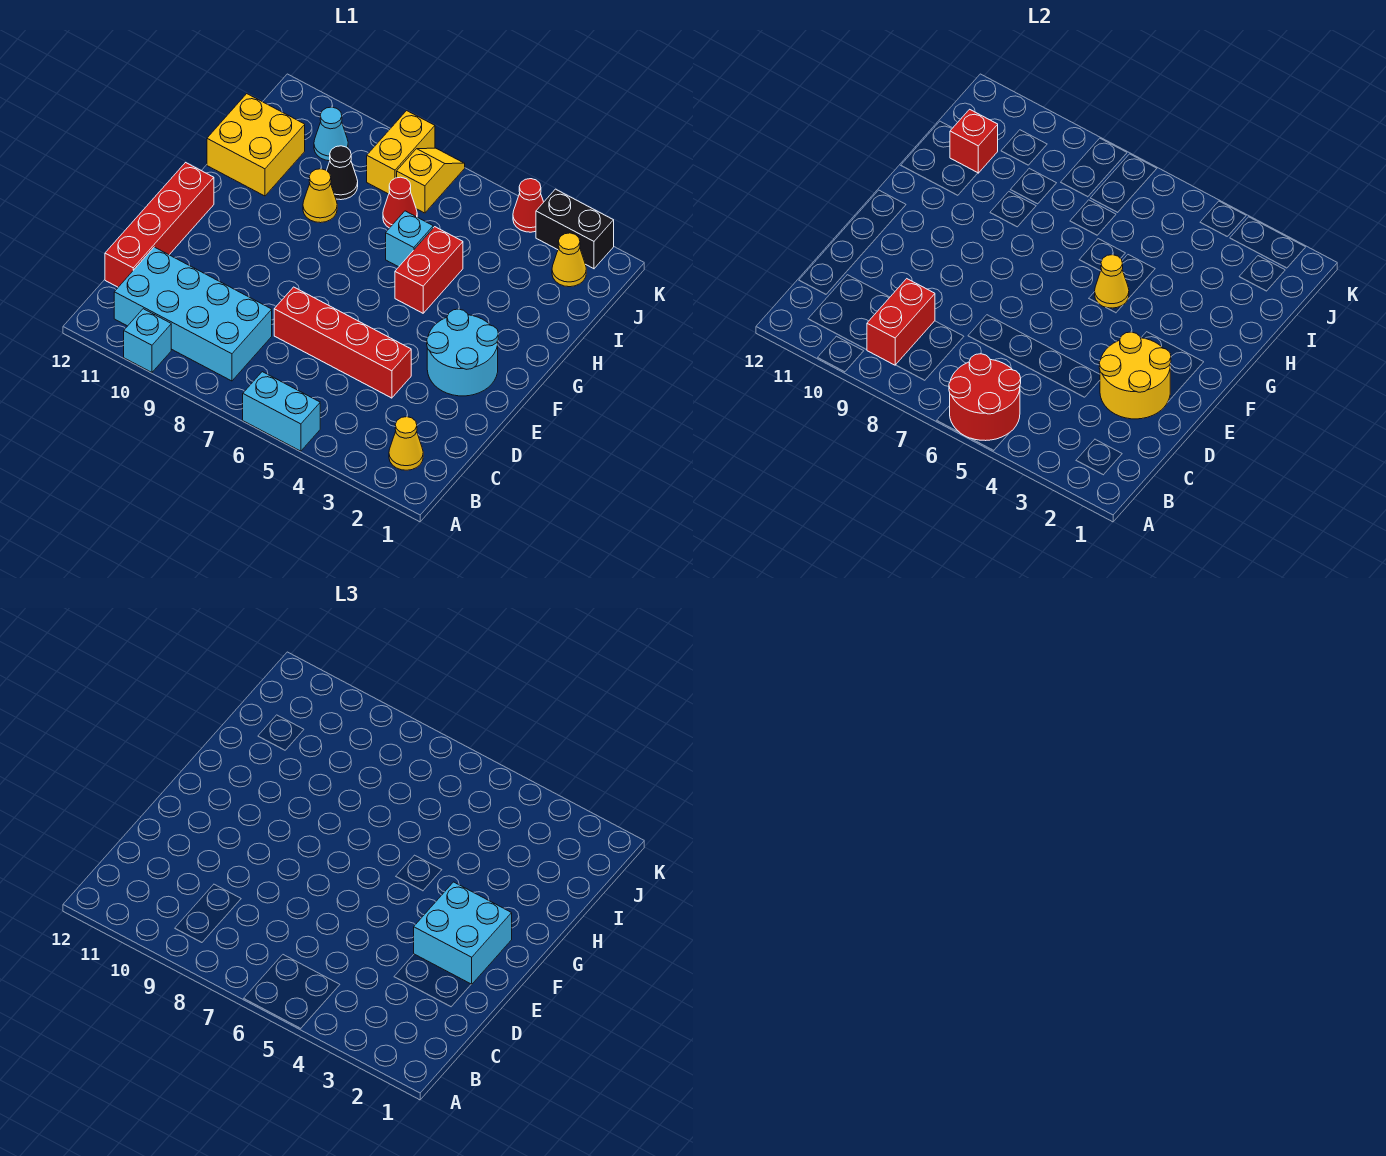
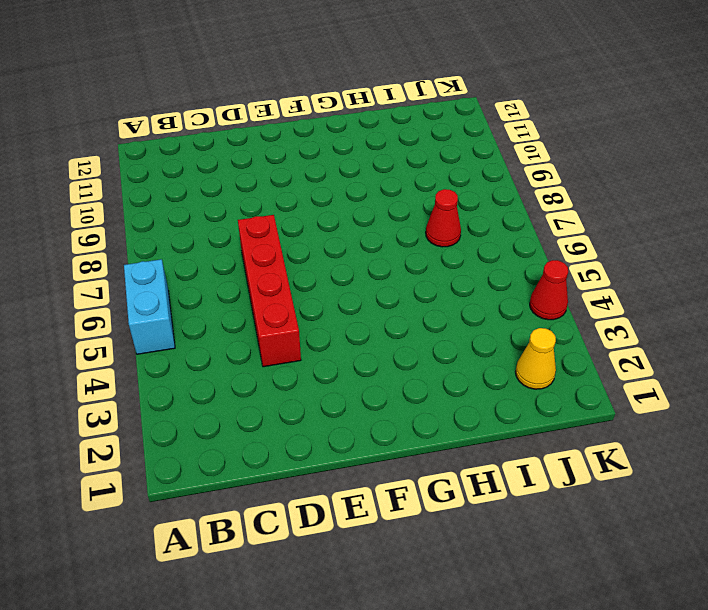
none -> cyan brick A10 level 1
none -> yellow cone B2 level 1
none -> cyan brick B8:C11 level 1

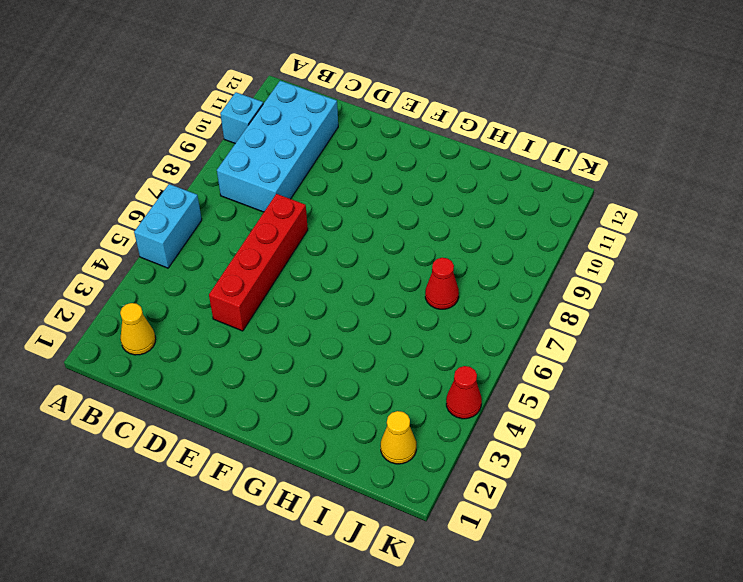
none -> red brick C12:F12 level 1
none -> cyan round brick E2:F3 level 1
none -> red brick G5:H5 level 1

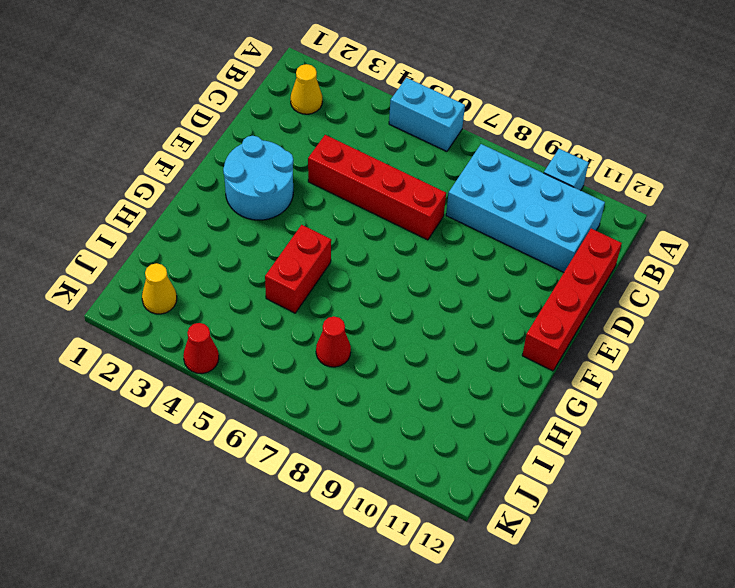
none -> cyan brick H6 level 1
none -> yellow cone H9 level 1
none -> yellow brick H11:I12 level 1

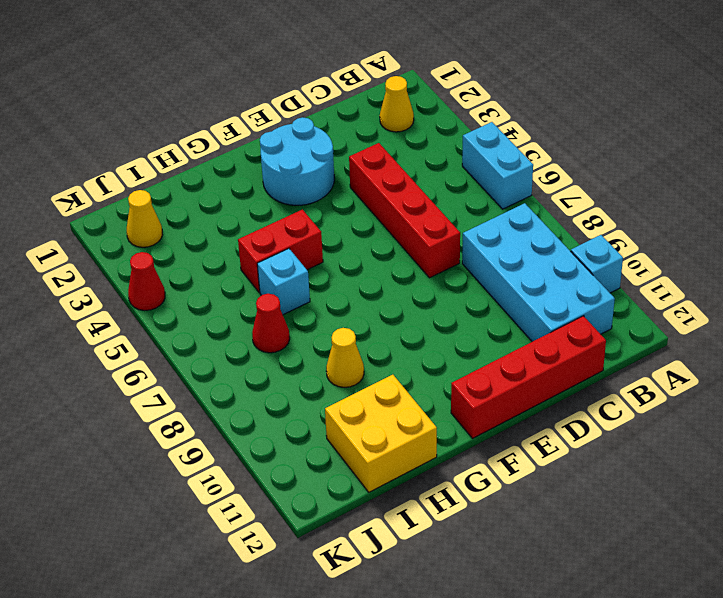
none -> black cone I9 level 1
none -> yellow slope J7:K7 level 1 top J
none -> yellow brick J8:K8 level 1

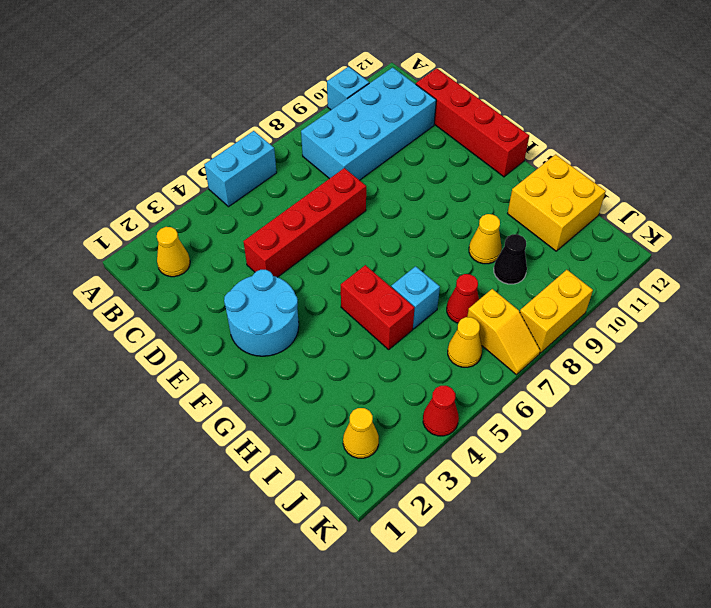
yellow cone J6 level 1 -> yellow cone G5 level 2
yellow brick K8:K9 level 1 -> yellow brick J8:K8 level 1
none -> cyan cone J10 level 1
none -> black brick K2:K3 level 1
none -> red round brick A5:B6 level 2

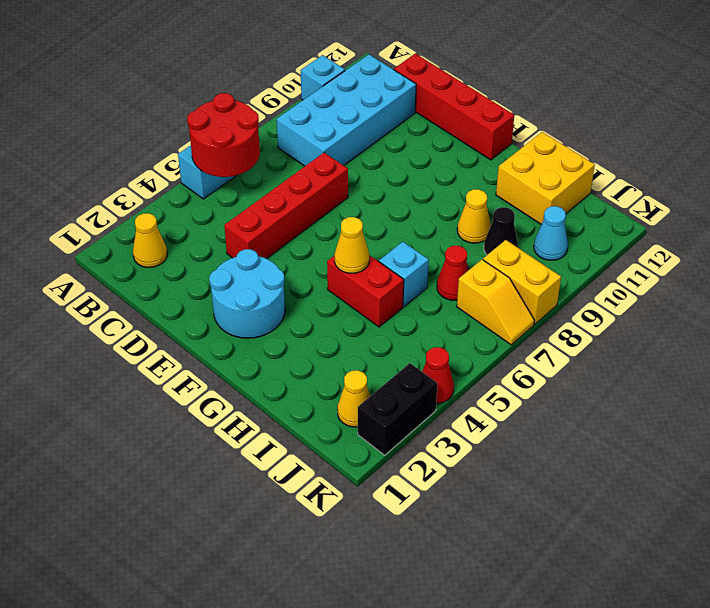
none -> red brick B9:C9 level 2
none -> yellow round brick D2:E3 level 2
none -> red brick I11 level 2

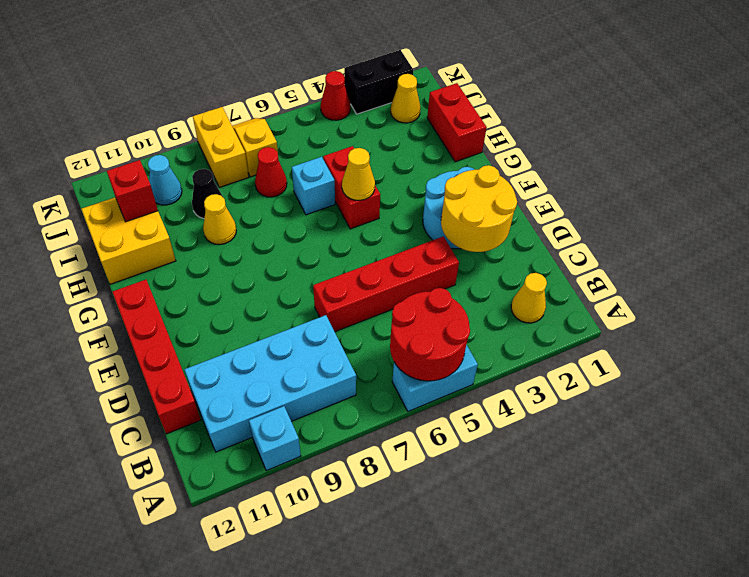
red brick H1:I1 level 1 -> red brick B9:C9 level 2
none -> cyan brick E2:F3 level 3

